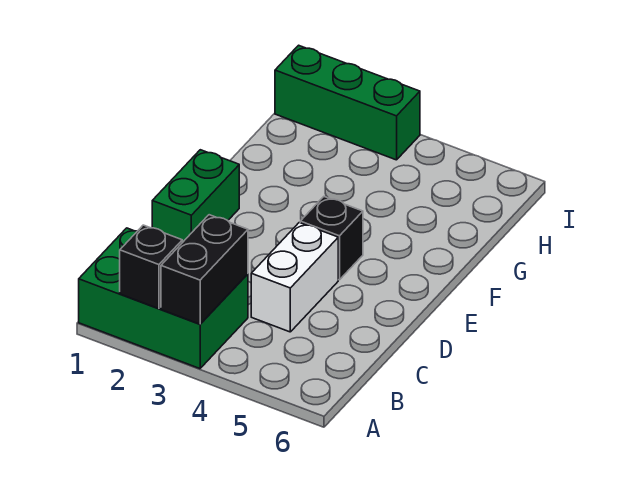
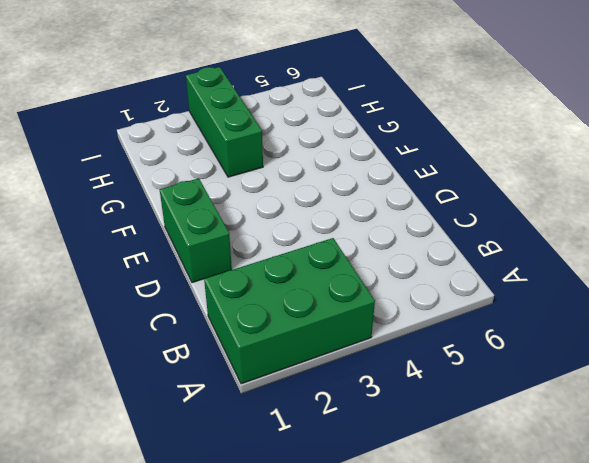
green brick G3:I3 level 1 -> green brick I1:I3 level 1
none -> white brick C4:D4 level 1
none -> black brick E4 level 1

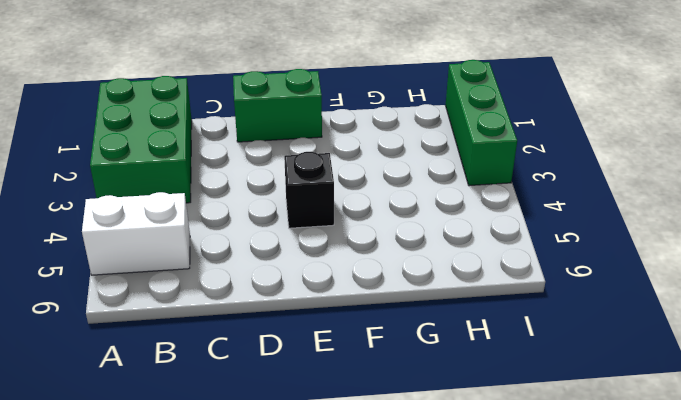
white brick A5:B5 level 1 -> white brick C4:D4 level 1
none -> black brick A2 level 2
none -> black brick A3:B3 level 2

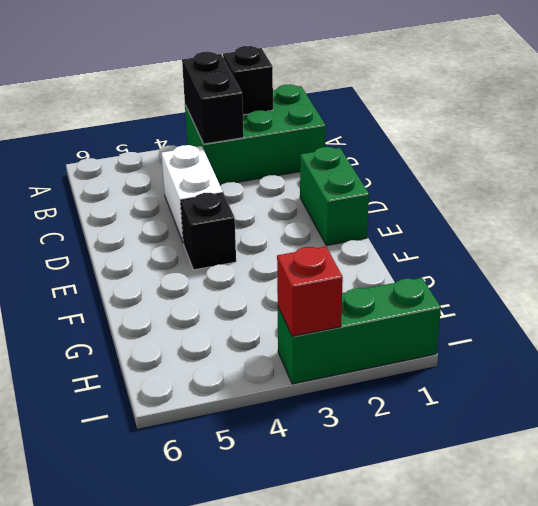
red brick I3 level 2 -> none

